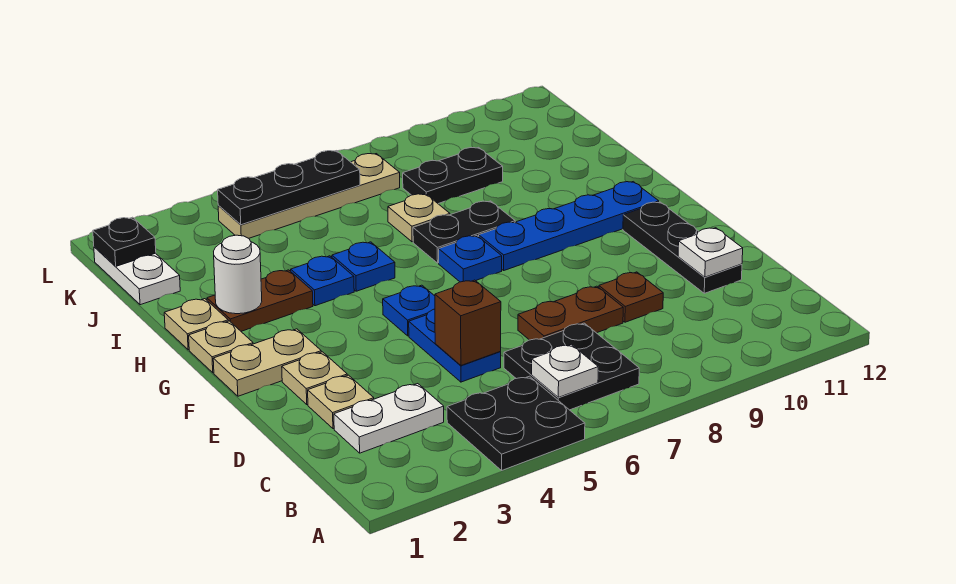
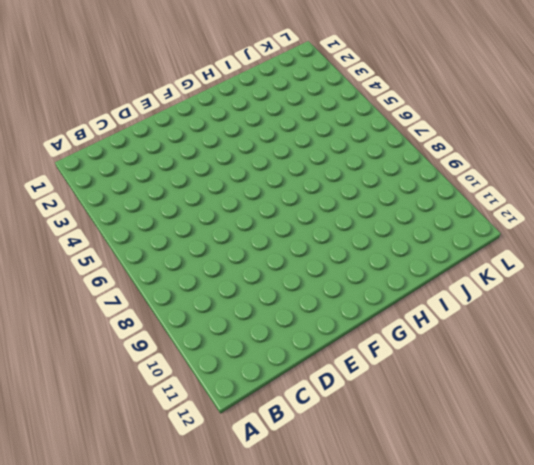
none -> black plate A4:B5 level 1
none -> black plate B6:C7 level 1
none -> white plate C2:C3 level 1

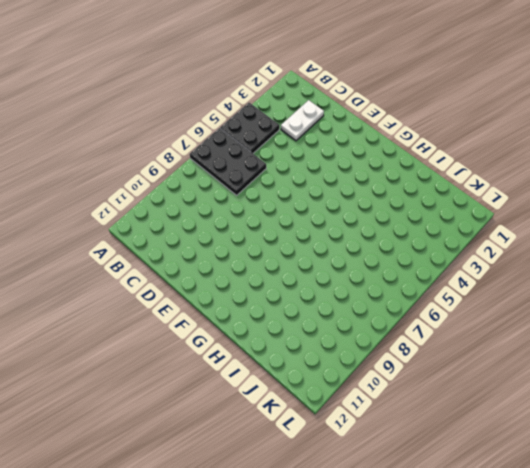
black plate A6:C7 level 1 -> black plate B6:C7 level 1
none -> tan plate D2 level 1
none -> blue plate D5:E5 level 1
none -> brown plate D7:D8 level 1

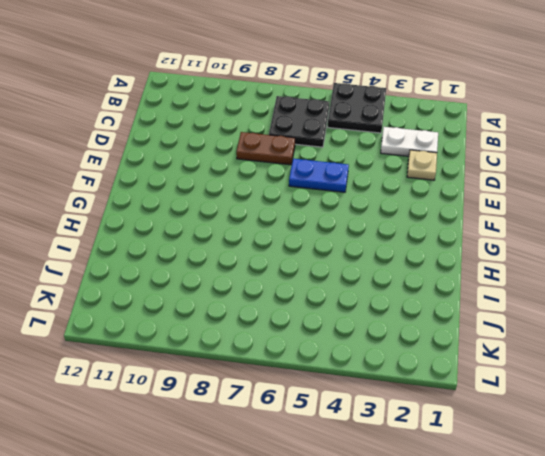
blue plate E5:E6 level 1 -> blue plate D5:E5 level 1
none -> brown plate D9 level 1
none -> black plate D11:F11 level 1
none -> tan plate E2 level 1

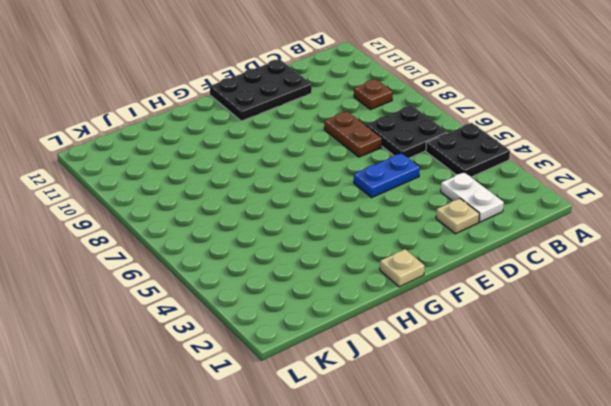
brown plate B9 level 1 -> brown plate D9 level 1
black plate D11:F12 level 1 -> black plate D11:F11 level 1
none -> tan plate E2 level 1
none -> tan plate F1:F2 level 1
none -> blue plate F5 level 1

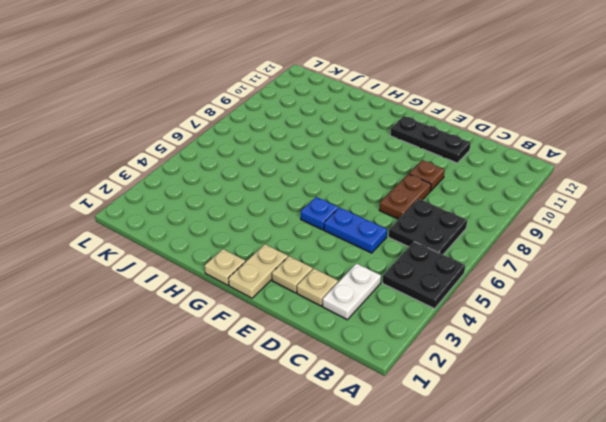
none -> blue plate G7 level 1
none -> blue plate G8:G11 level 1
none -> tan plate H1 level 1

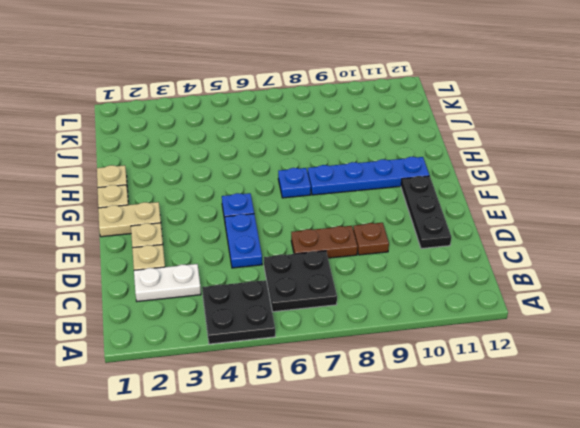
none -> brown plate H2:H3 level 1
none -> blue plate H4 level 1
none -> blue plate H5 level 1

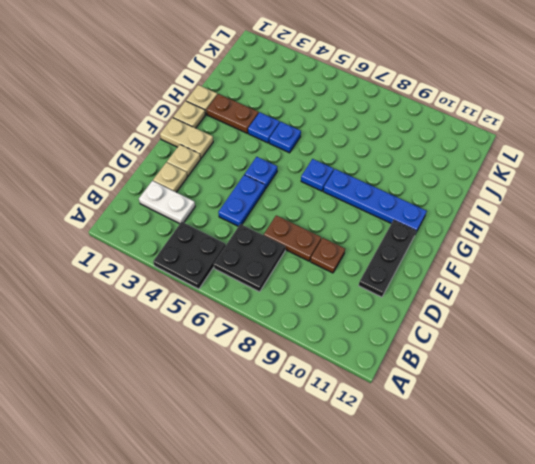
none -> black plate H7:H8 level 1
none -> tan plate I7 level 1
none -> white plate J1:K1 level 1

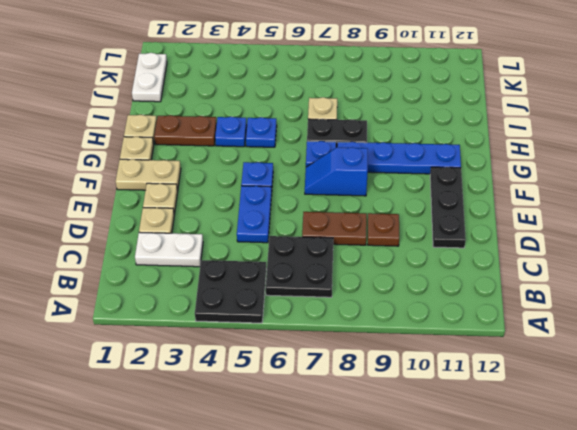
blue slope F7:F8 level 1 top 8 -> none
none -> black plate J8:J9 level 1
none -> tan plate K4:K7 level 1
none -> white plate B6 level 2

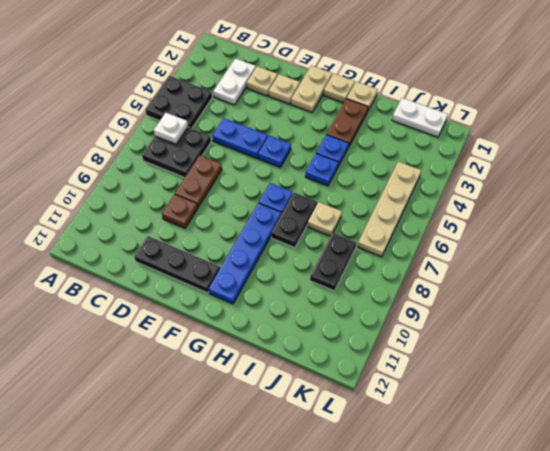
none -> brown brick D5 level 2
none -> white plate D11 level 2
none -> white round brick H2 level 2

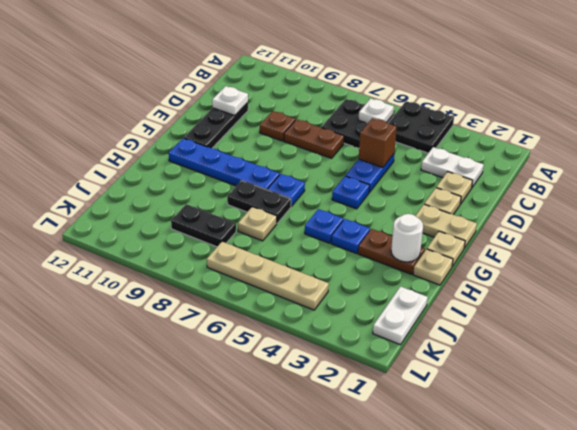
none -> black plate K1 level 2
none -> black plate K4:K6 level 2

